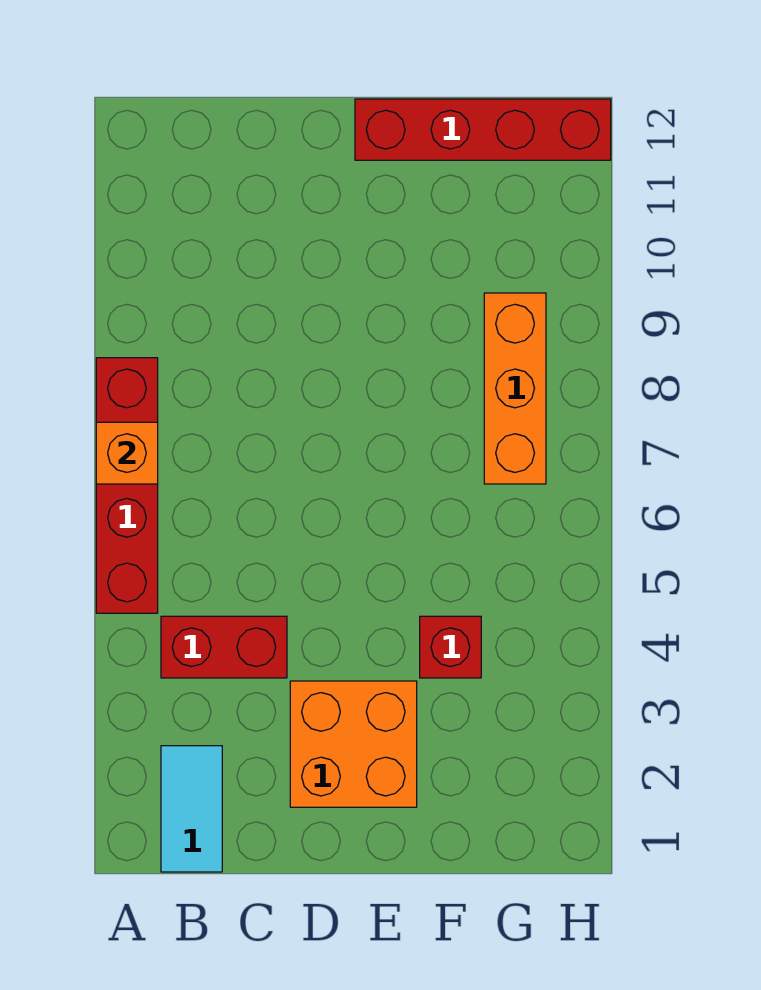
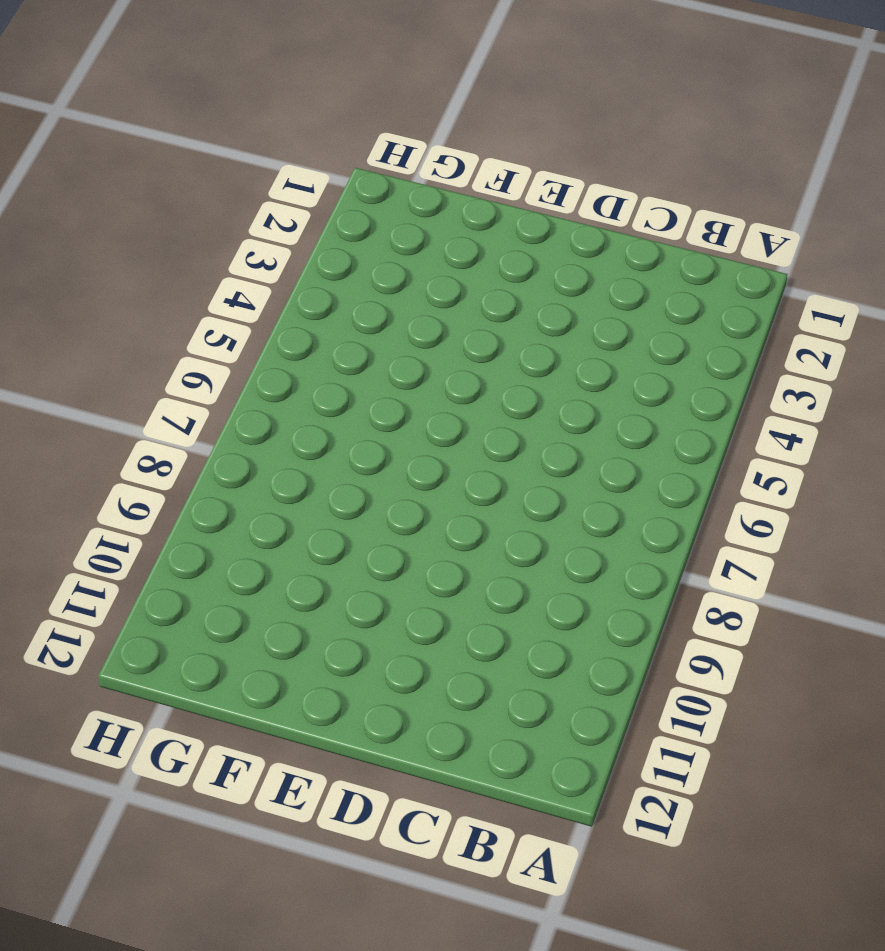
none -> red brick A5:A8 level 1
none -> cyan tile B1:B2 level 1

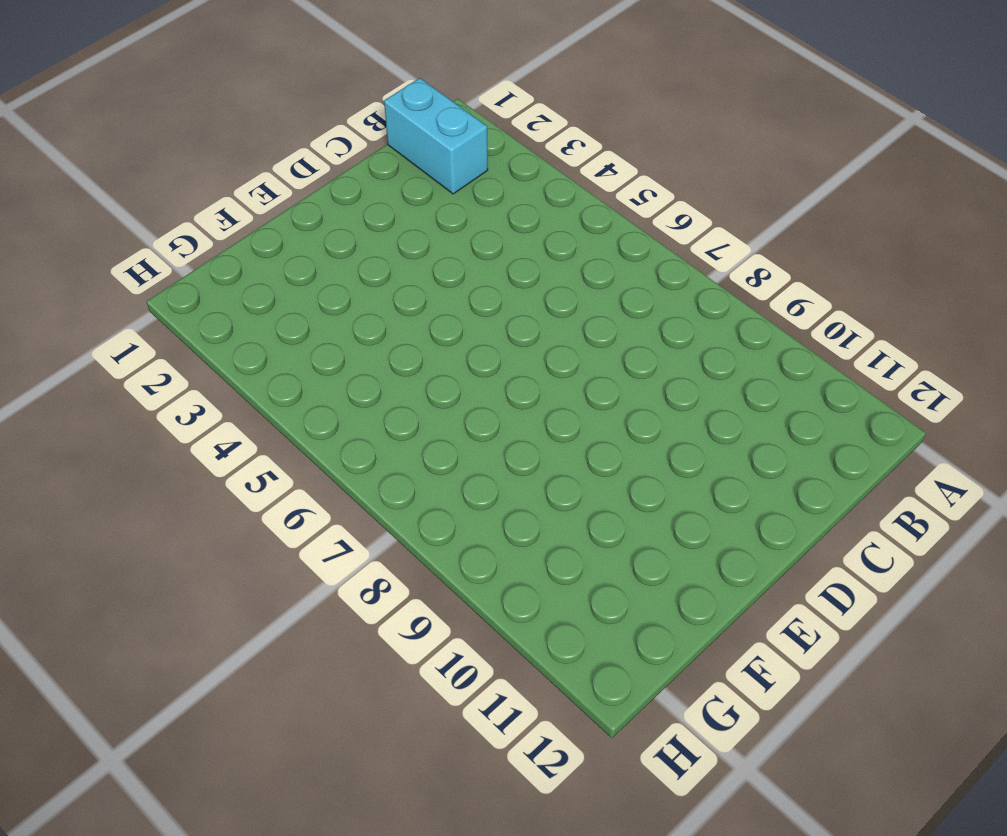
cyan brick B1:B2 level 1 -> cyan tile B1:B2 level 1
none -> red brick A5:A8 level 1
none -> red brick B4:C4 level 1

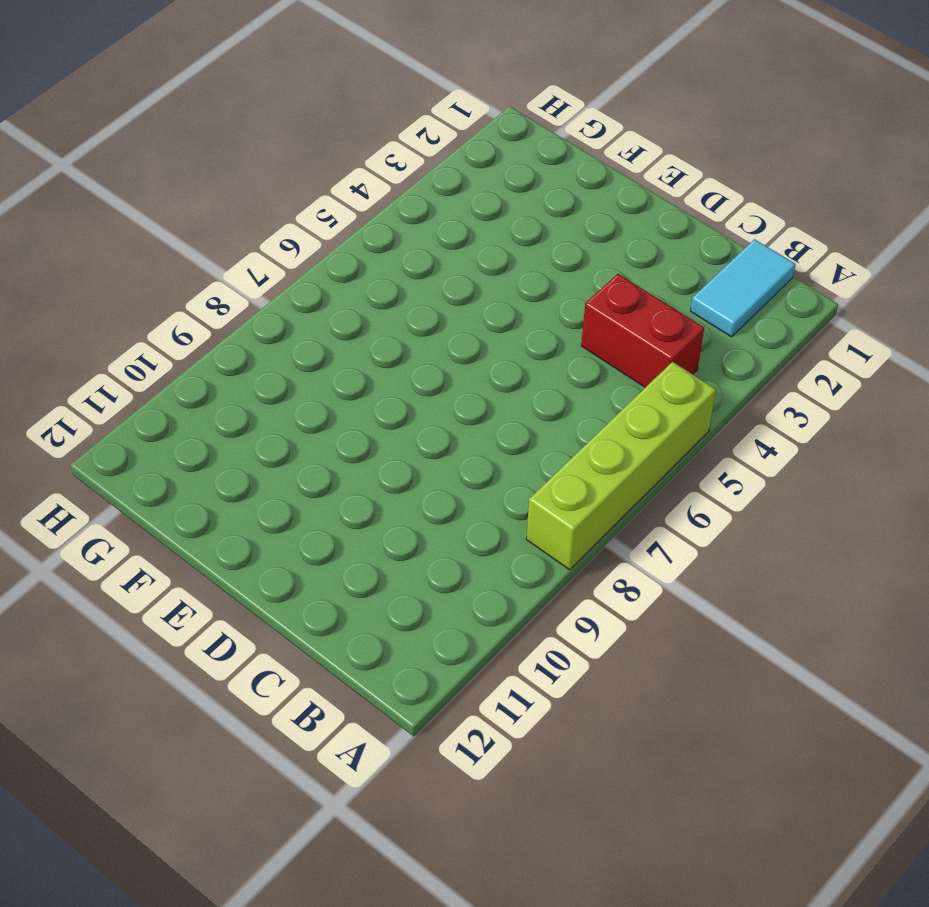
lime brick A5:A8 level 1 -> red brick A5:A8 level 1
none -> orange brick D2:E3 level 1
none -> red brick E12:H12 level 1

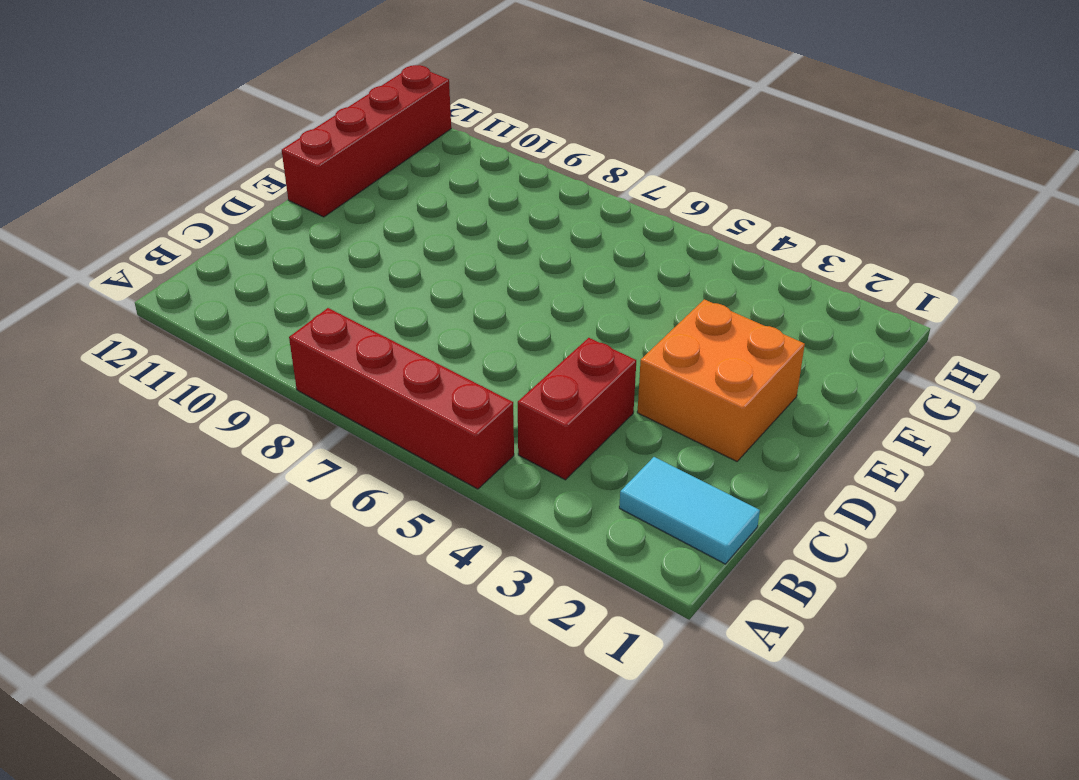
none -> red brick F4 level 1
none -> orange brick G7:G9 level 1

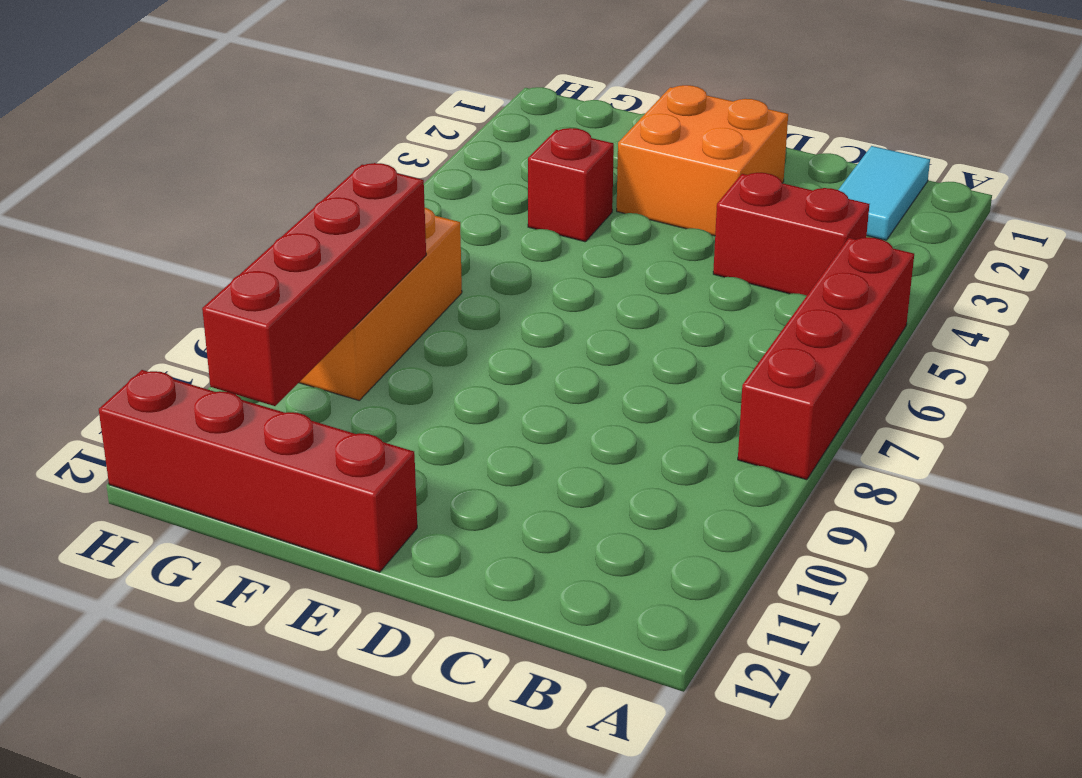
red brick G8:G11 level 2 -> none
none -> orange brick A7 level 2

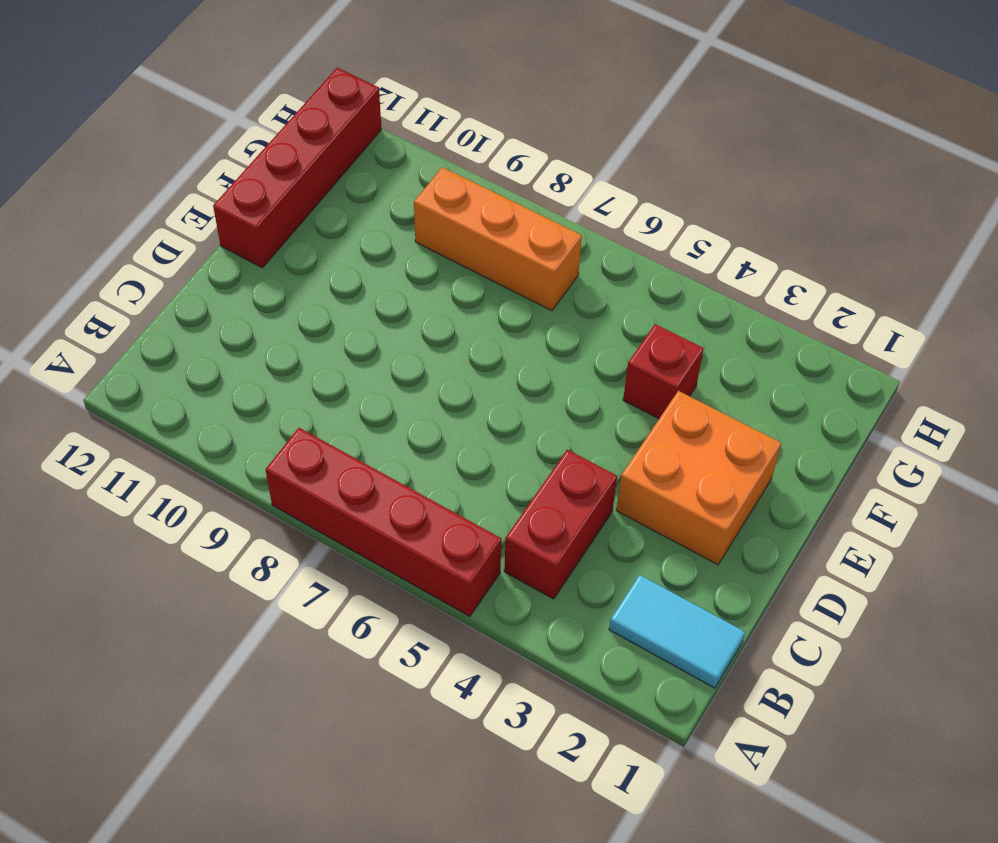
none -> orange brick A7 level 2

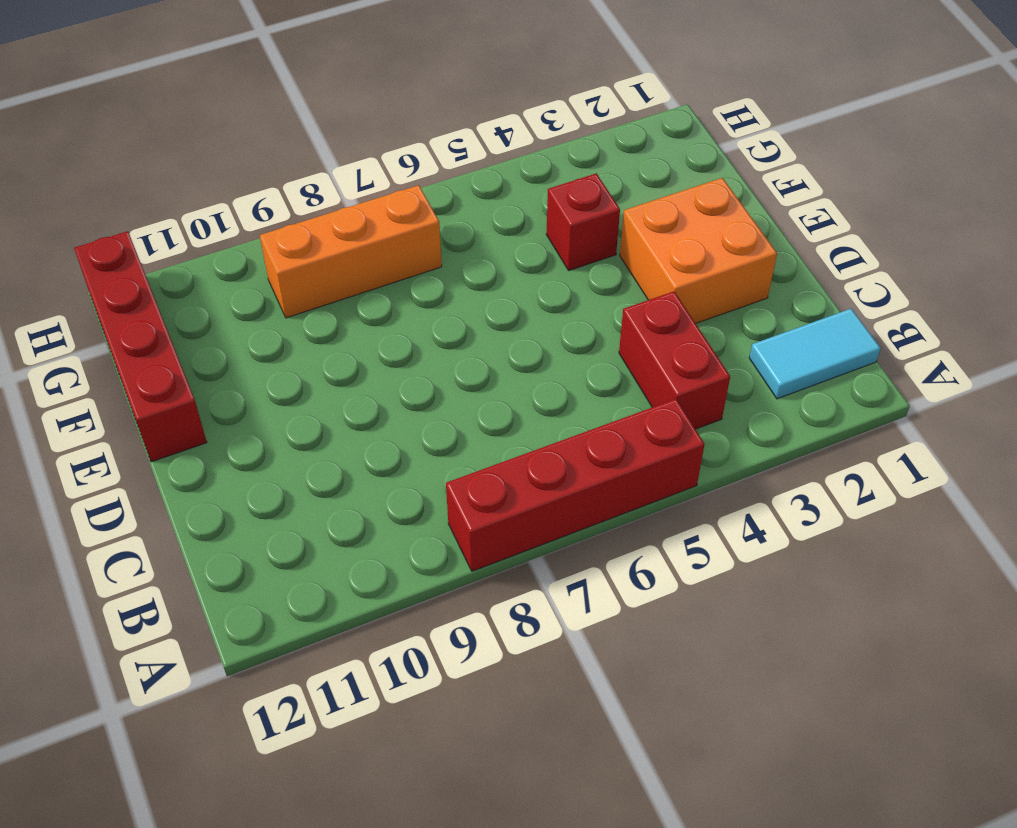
none -> orange brick A7 level 2

